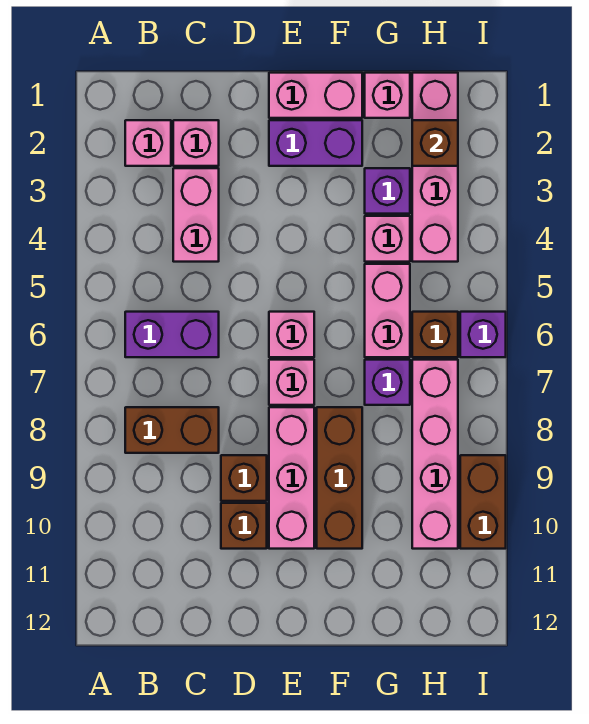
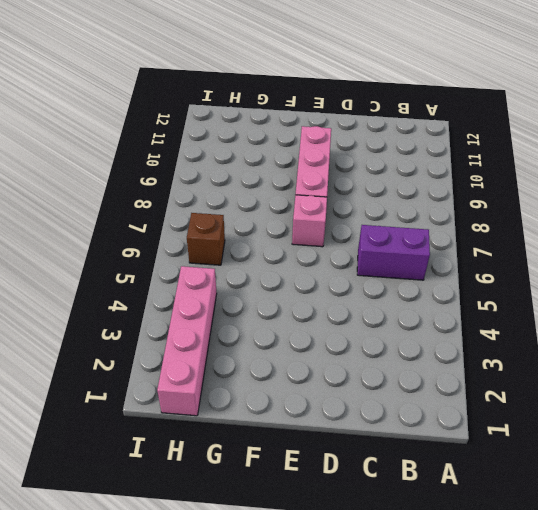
none -> pink brick B2 level 1
none -> brown brick B8:C8 level 1
none -> pink brick C2 level 1

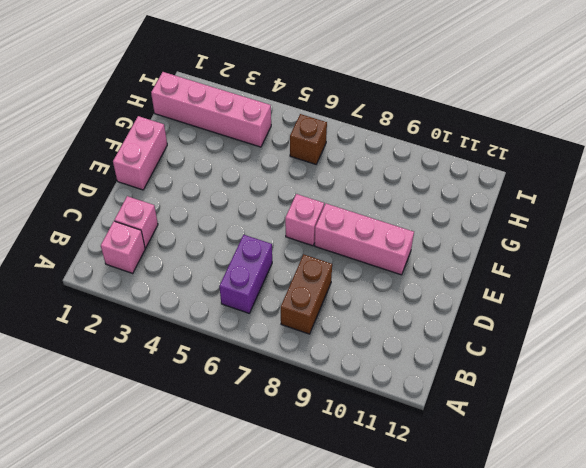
none -> pink brick C3:C4 level 1
none -> brown brick D9 level 1
none -> brown brick D10 level 1

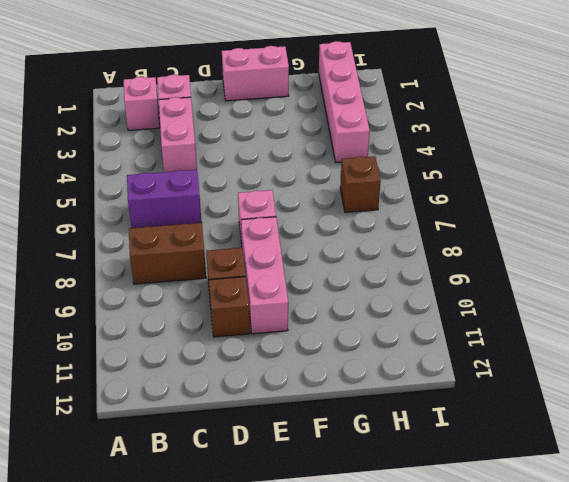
none -> purple brick E2:F2 level 1
none -> pink brick E6 level 1
none -> brown brick F8:F10 level 1

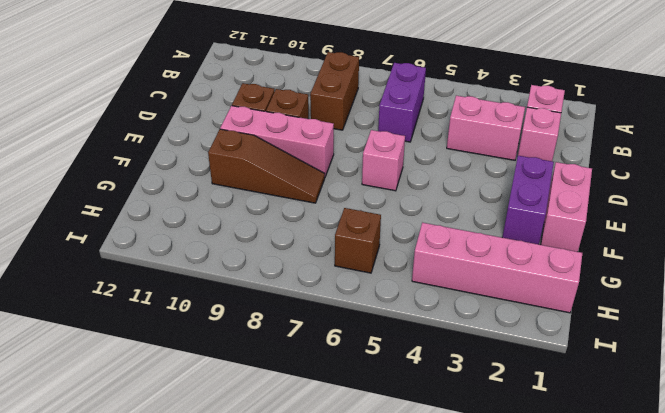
brown slope F8:F10 level 1 top 10 -> brown brick F8:F10 level 1
none -> pink brick E7 level 1
none -> pink brick G1 level 1
none -> purple brick G3 level 1

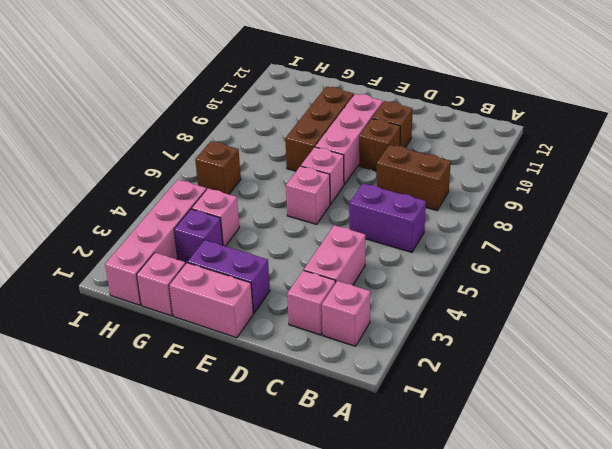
none -> pink brick G5:G6 level 1
none -> purple brick G7 level 1
none -> pink brick H7:H10 level 1

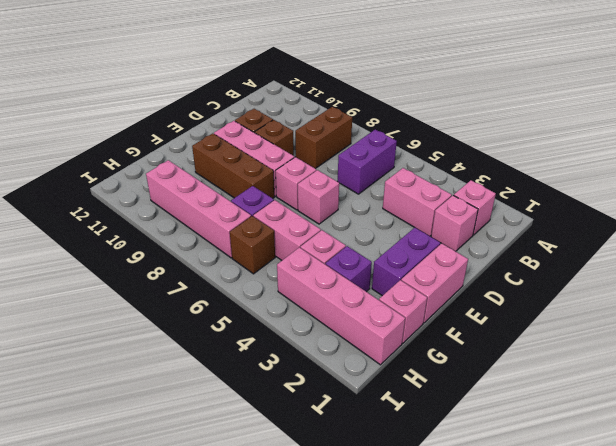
none -> purple brick I6 level 1
none -> brown brick I9:I10 level 1
none -> brown brick H2 level 2

